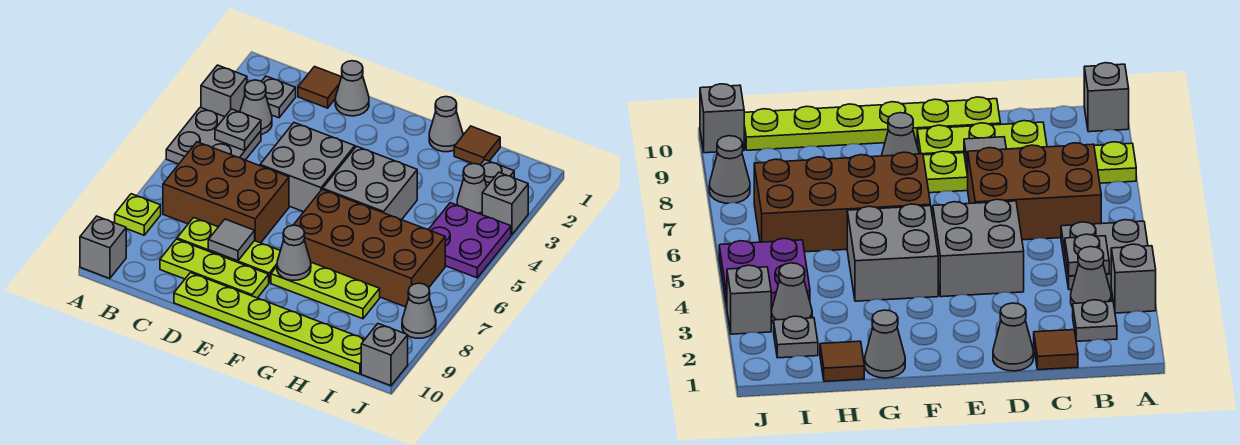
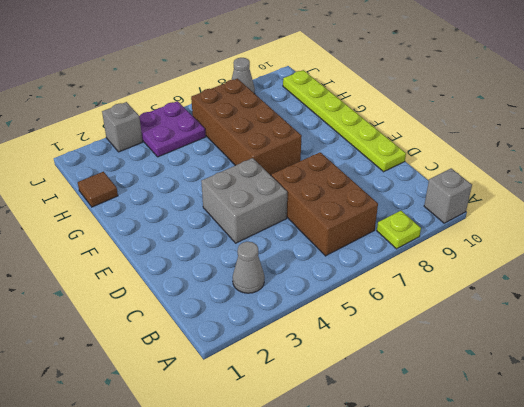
none -> grey brick A3 level 1
none -> grey plate A4:B5 level 1
none -> grey plate B2 level 1

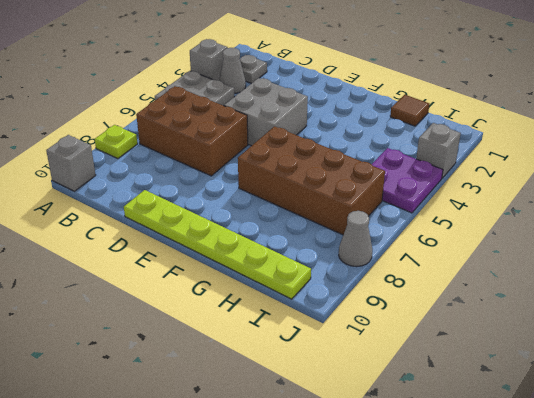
none -> brown tile C1 level 1
none -> lime plate C8:E8 level 1
none -> lime plate C9:E9 level 1

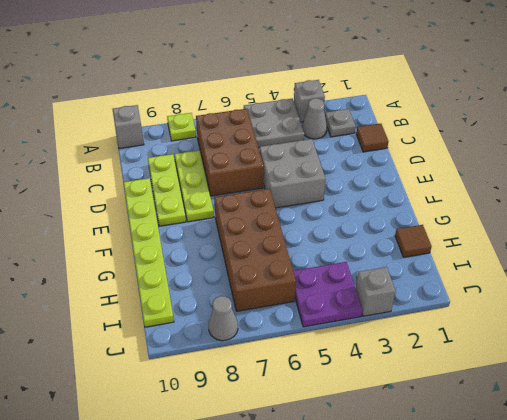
none -> grey cone D1 level 1
none -> grey brick F4:G5 level 1
none -> lime plate F8:H8 level 1

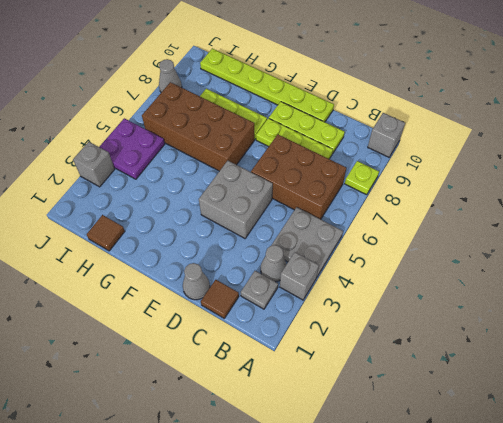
none -> grey brick F4:G5 level 1
none -> grey cone G1 level 1
none -> grey plate I2 level 1

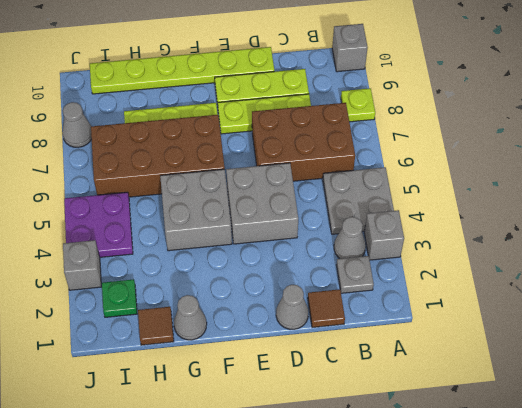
green plate I2 level 1 -> grey plate I2 level 1
none -> grey cone I3 level 1
none -> grey brick J10 level 1
none -> grey plate B4 level 2

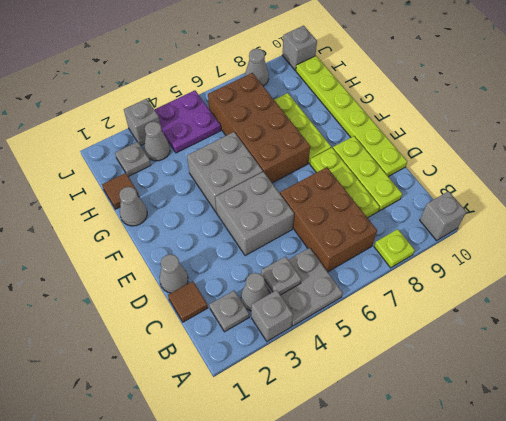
none -> grey tile D8 level 2
none -> grey cone F8 level 2

